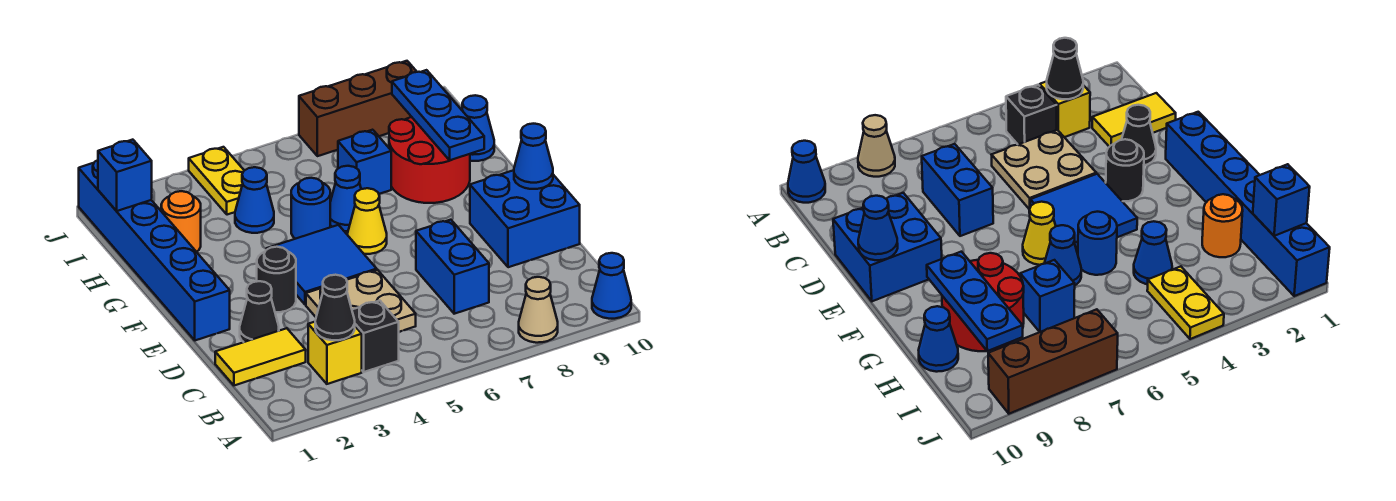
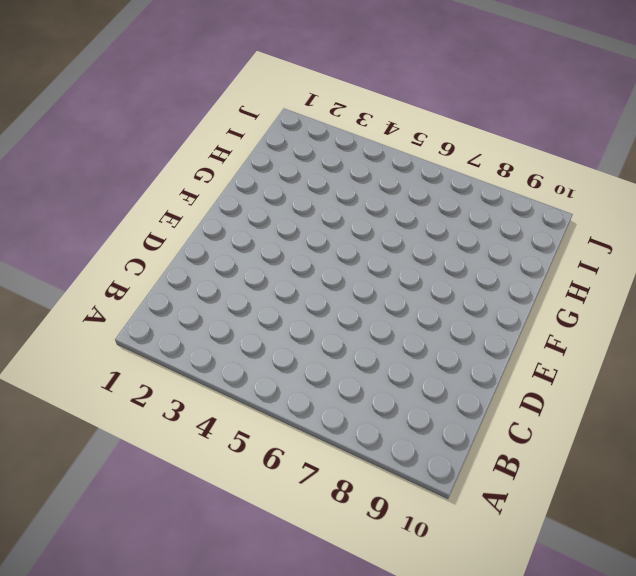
none -> tan cone A8 level 1
none -> blue cone A10 level 1
none -> yellow brick B3 level 1

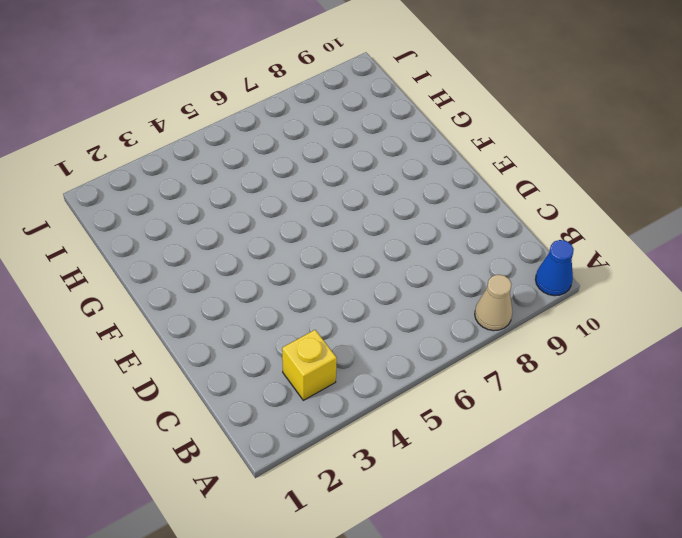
none -> black brick B4 level 1
none -> yellow tile C1:C2 level 1
none -> tan plate C4:D5 level 1

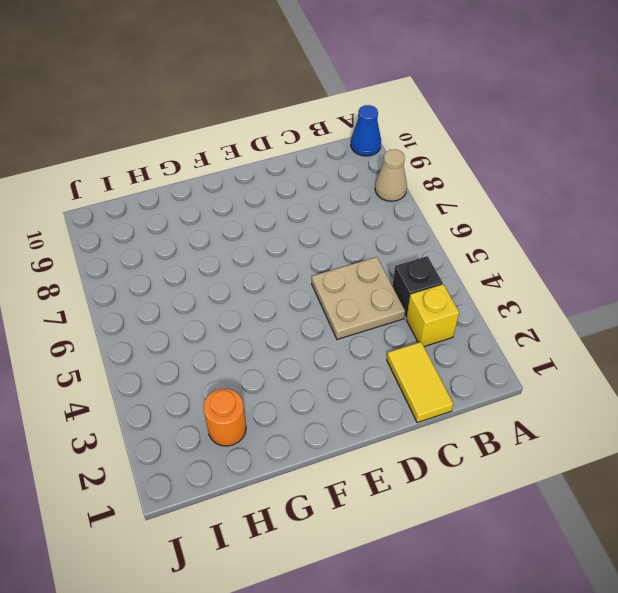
none -> blue brick C7:D7 level 1
none -> black cone D2 level 1
none -> blue brick D9:E10 level 1

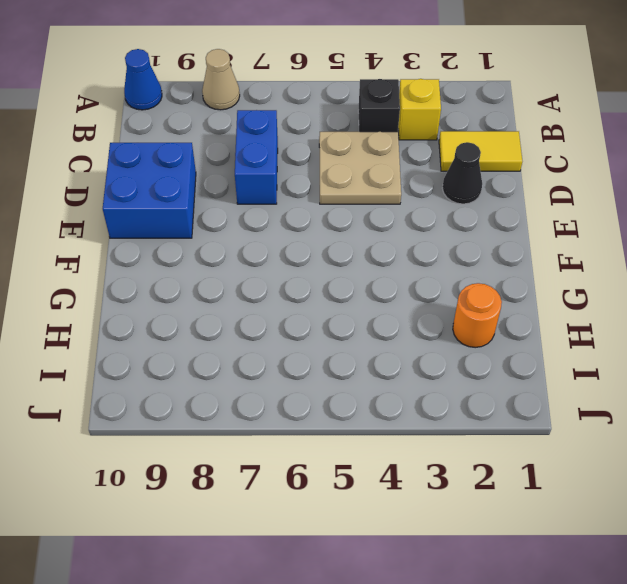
none -> blue brick E1:J1 level 1
none -> black round brick E3 level 1
none -> blue tile E4:F5 level 1

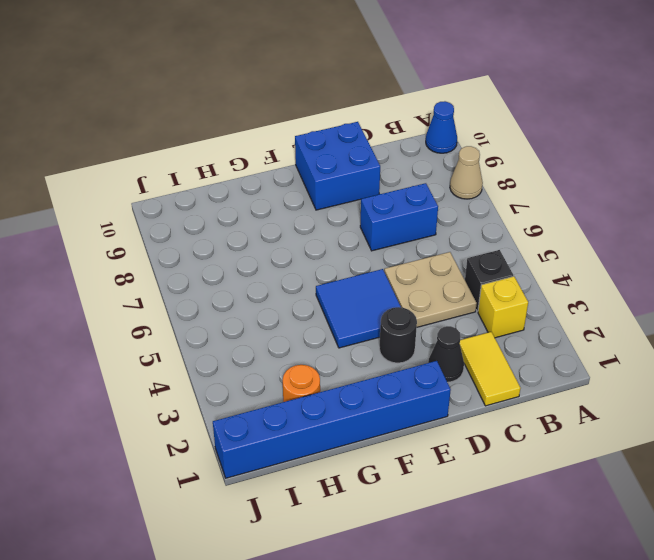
none -> yellow cone F6 level 1
none -> blue round brick G5 level 1
none -> blue cone G6 level 1

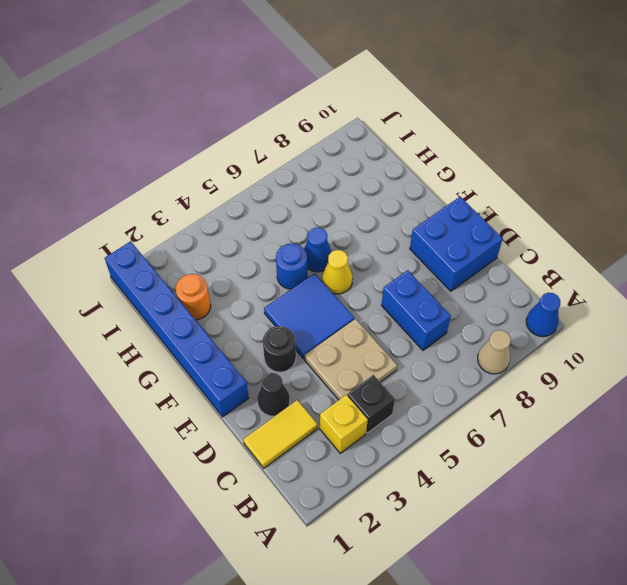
none -> red round brick G8:H9 level 1
none -> blue cone H4 level 1
none -> blue brick H7 level 1

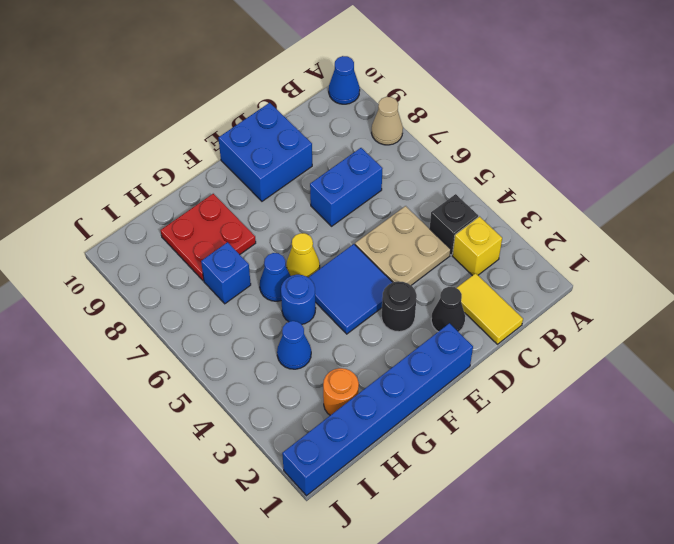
red plate G8:H9 level 1 -> red round brick G8:H9 level 1
none -> blue cone H10 level 1
none -> yellow plate I4:J4 level 1
none -> brown brick J7:J9 level 1

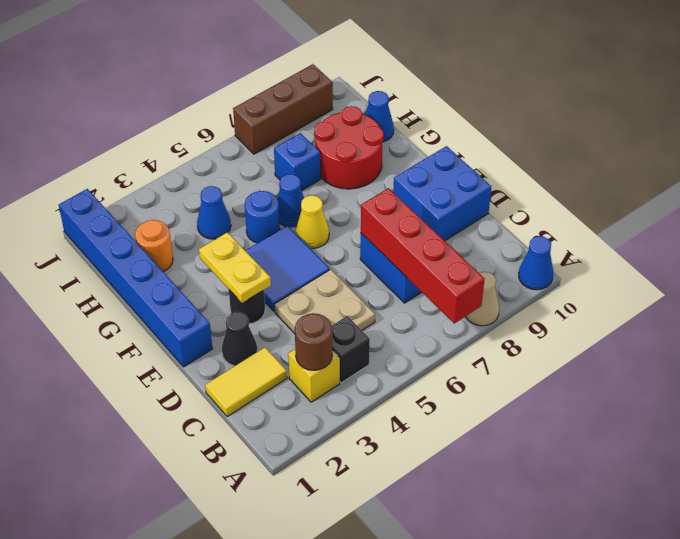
red brick A7:D7 level 2 -> none
brown round brick B3 level 2 -> black cone B3 level 2
yellow plate E3:F3 level 2 -> yellow plate I4:J4 level 1
none -> blue cone E10 level 2
none -> blue plate G9:I9 level 2
none -> blue brick I1 level 2

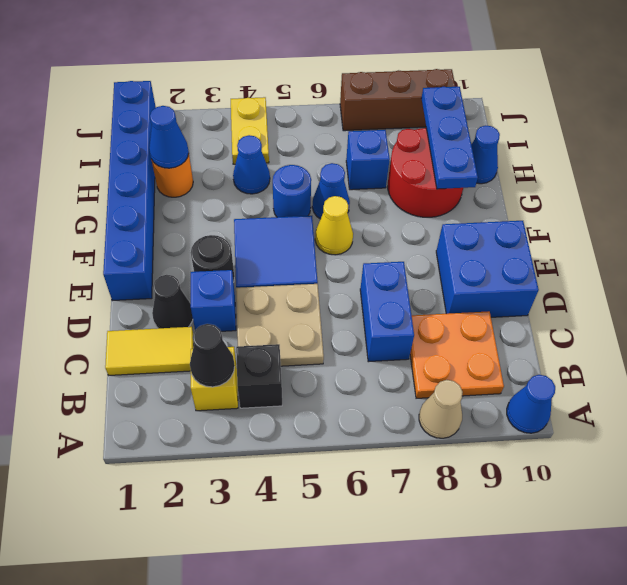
orange plate B8:C9 level 1 -> none
blue brick D3 level 1 -> blue brick I1 level 2
blue cone H2 level 2 -> blue cone E10 level 2

